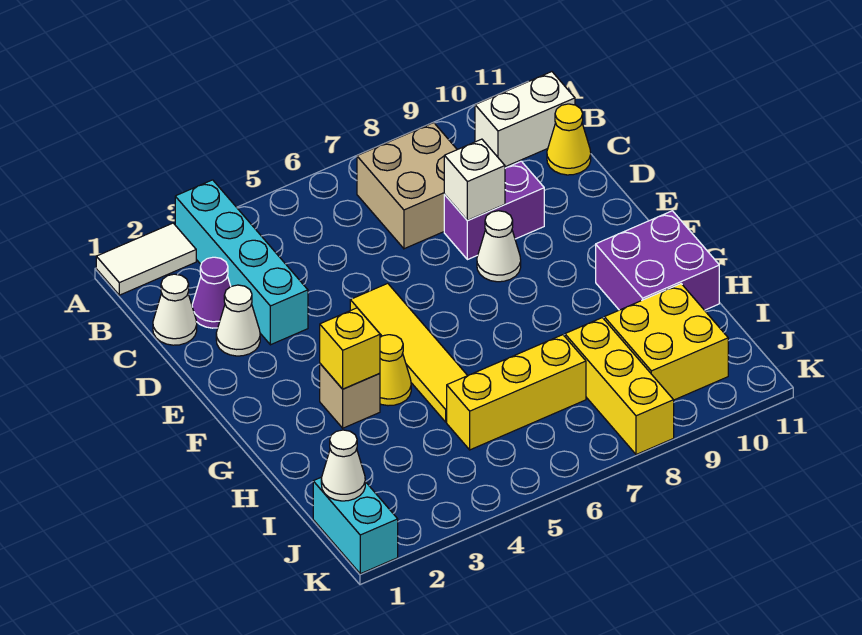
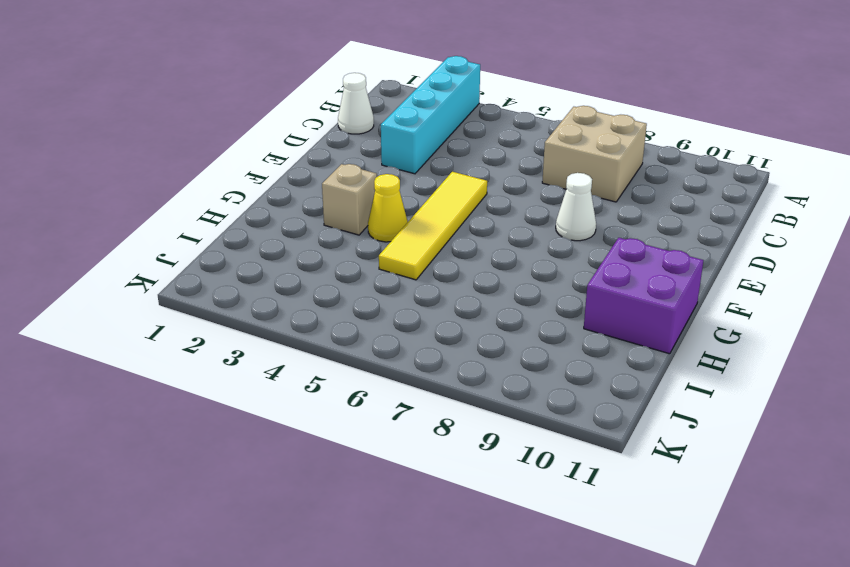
none -> white tile A1:A2 level 1
none -> white brick B10:B11 level 1
none -> purple cone C2 level 1

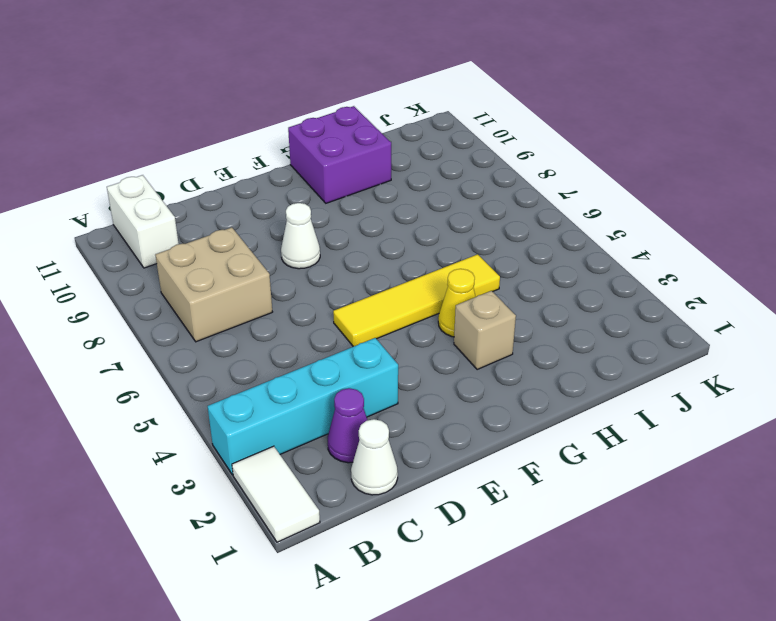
none -> yellow cone C11 level 1
none -> white cone D2 level 1
none -> purple brick D8:D9 level 1

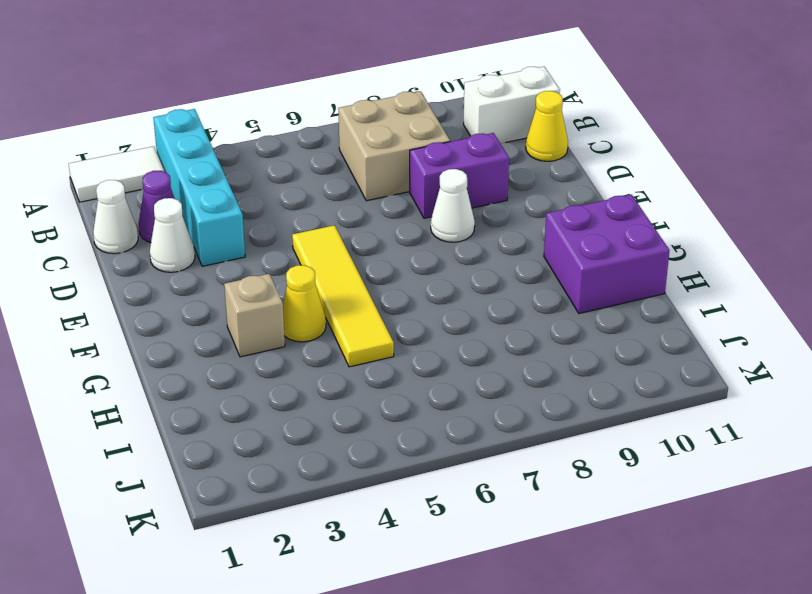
none -> yellow brick I5:I7 level 1
none -> yellow brick I8:K8 level 1
none -> yellow brick I9:J10 level 1

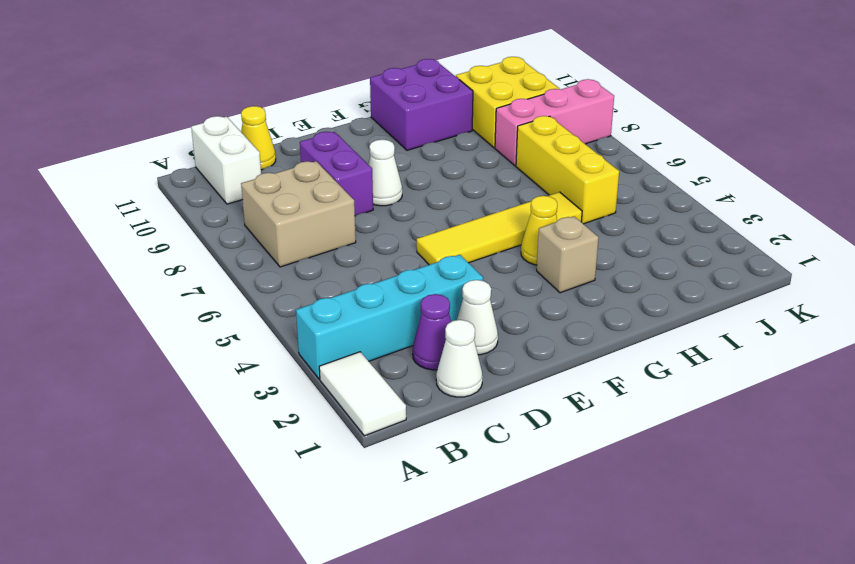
pink brick I8:K8 level 1 -> yellow brick I8:K8 level 1
none -> cyan brick J1:K1 level 1
none -> white brick D8 level 2
none -> yellow brick G3 level 2

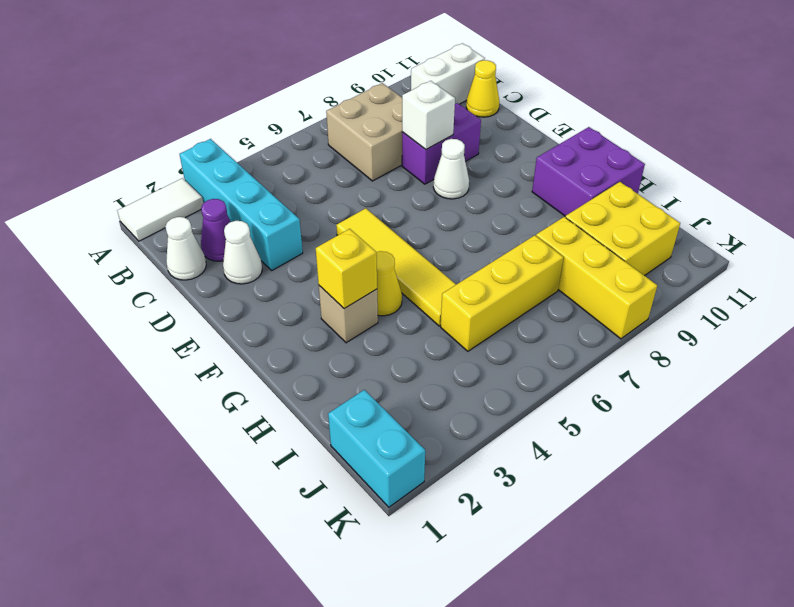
none -> white cone J1 level 2

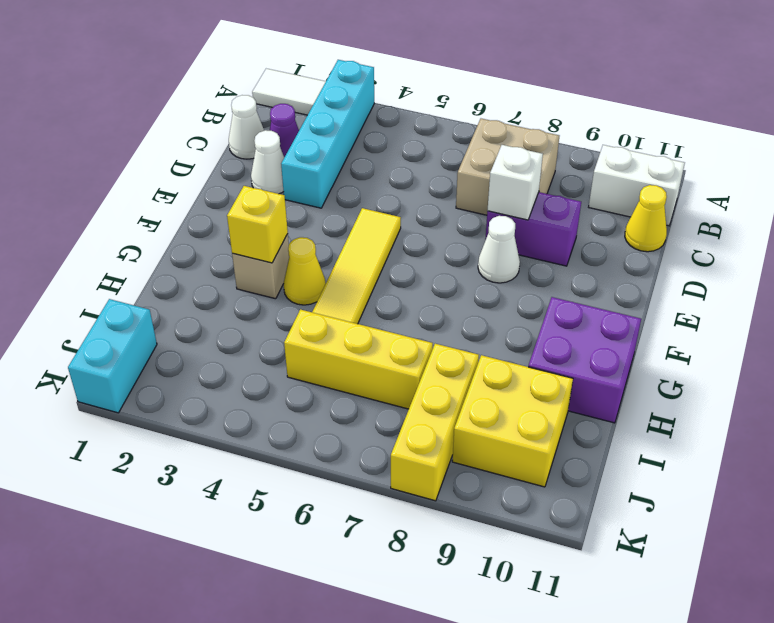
none -> white cone J1 level 2

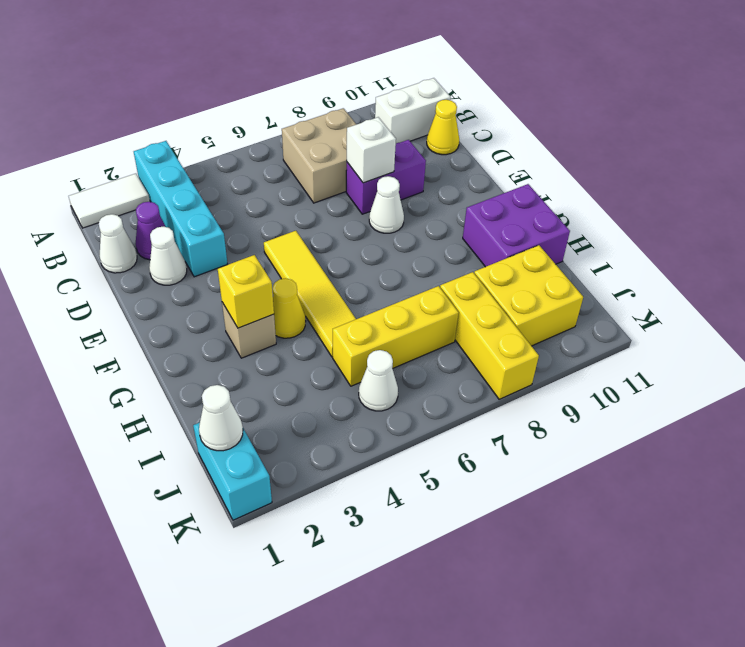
white cone J5 level 1 -> none

